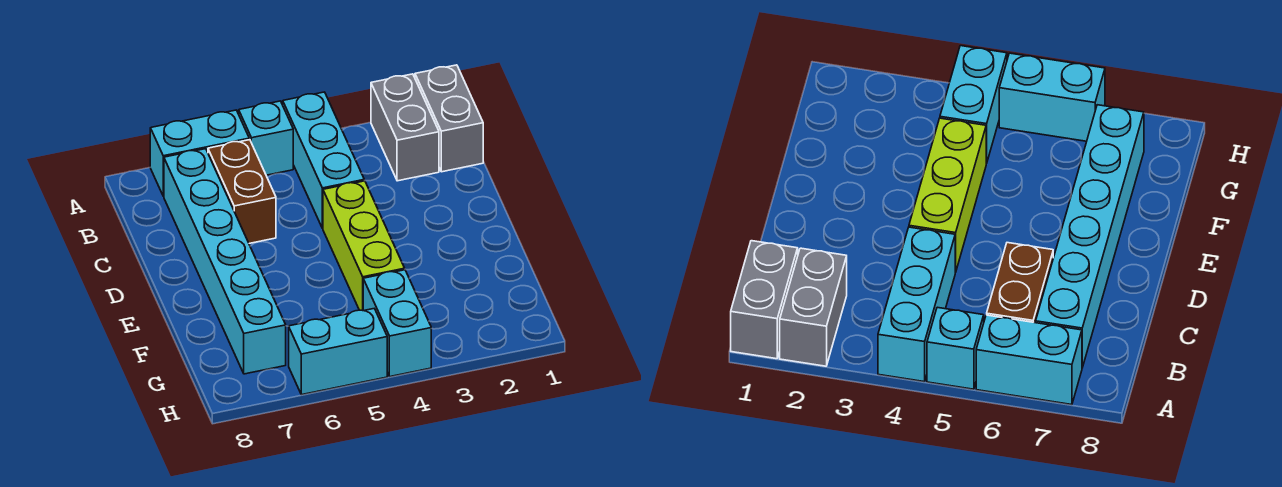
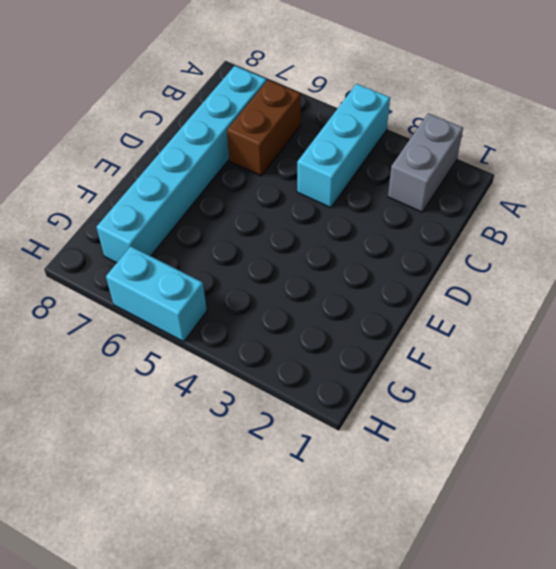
none -> grey brick A1:B1 level 1
none -> cyan brick A5 level 1

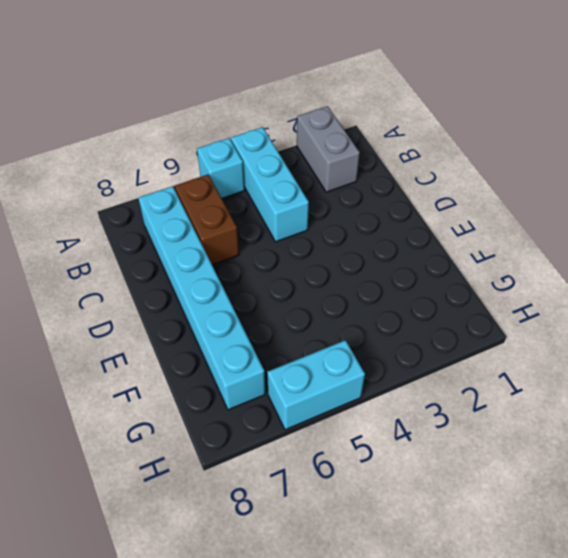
none -> grey brick A1:B1 level 1
none -> cyan brick A6:A7 level 1

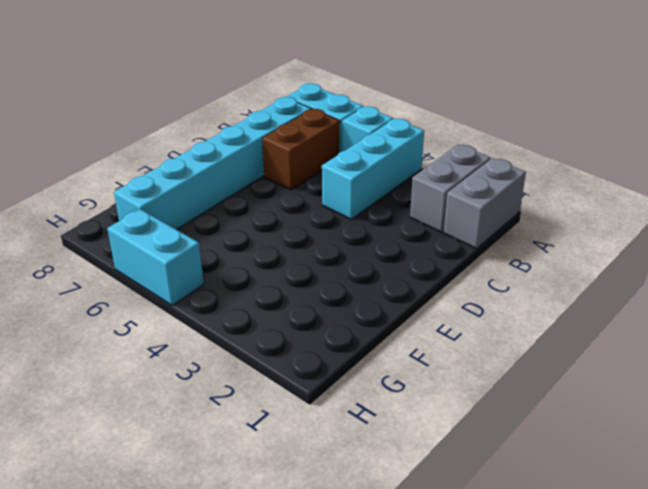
none -> lime brick D4:F4 level 1
none -> cyan brick G4:H4 level 1

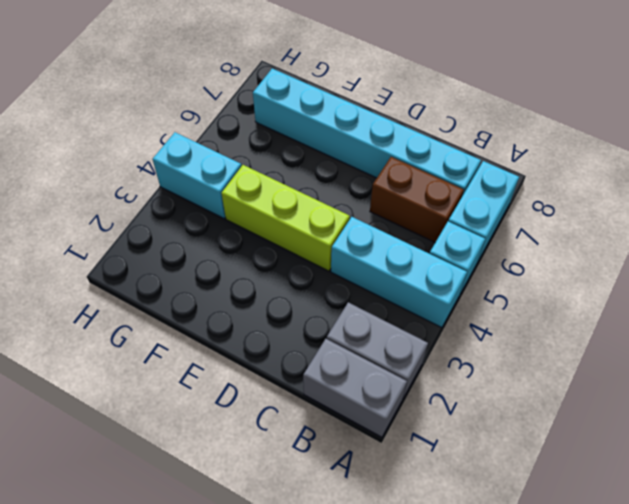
none -> cyan brick H5:H6 level 1

